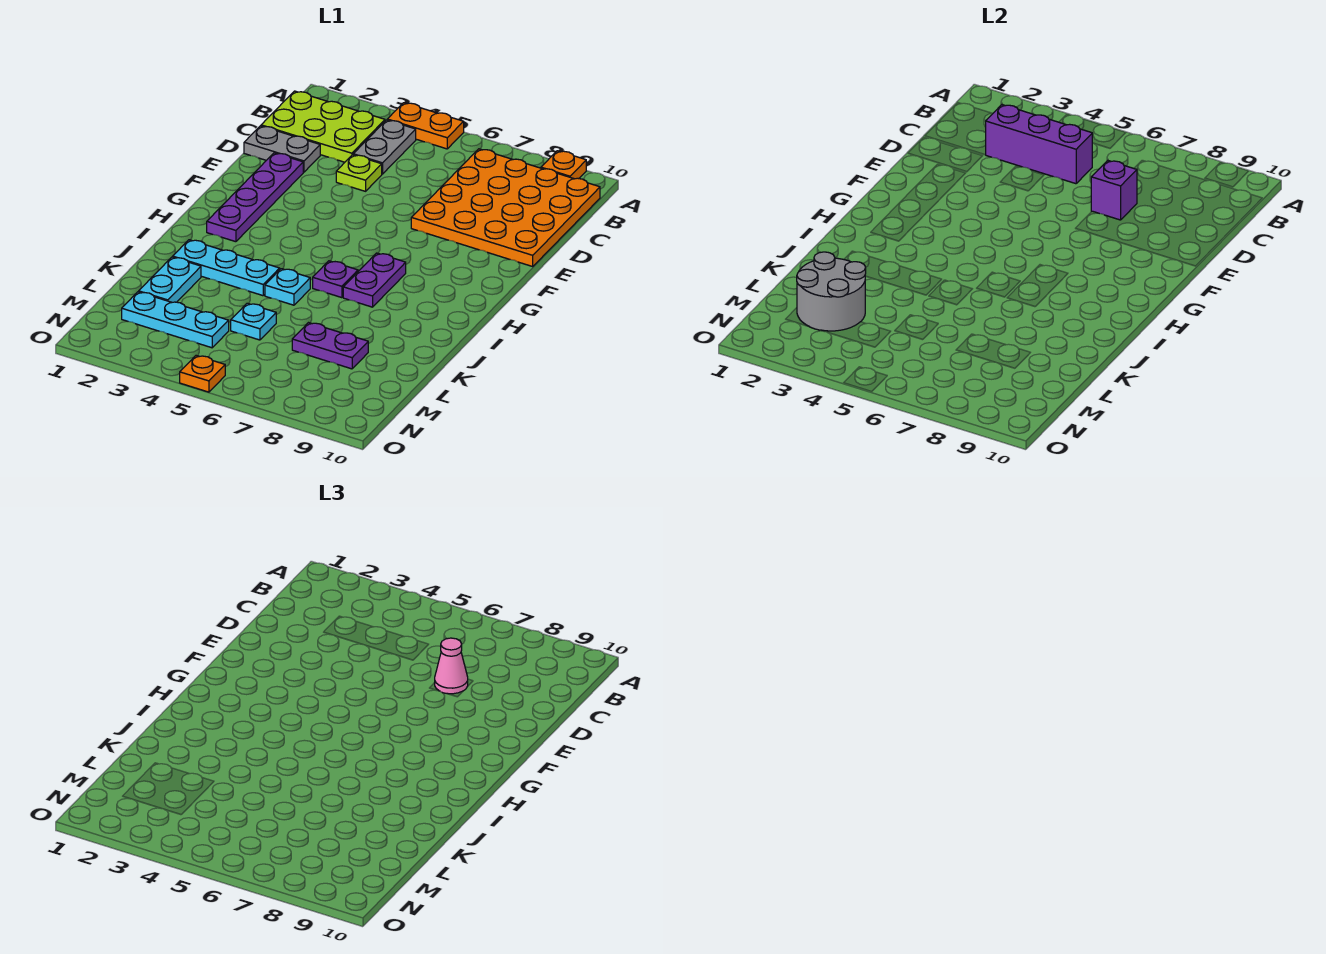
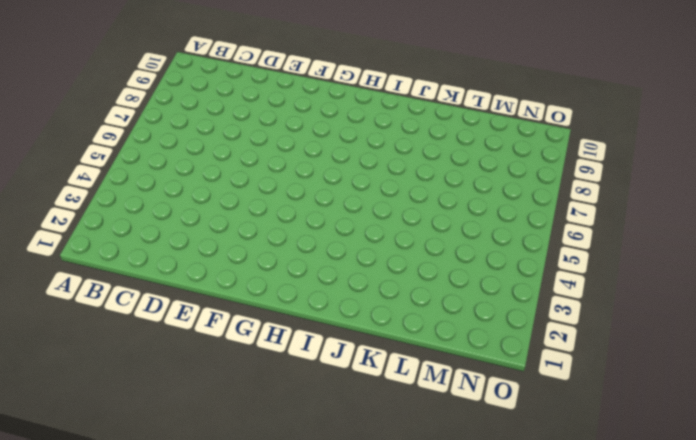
none -> orange plate A4:A5 level 1
none -> orange plate A9 level 1
none -> lime plate B1:C3 level 1

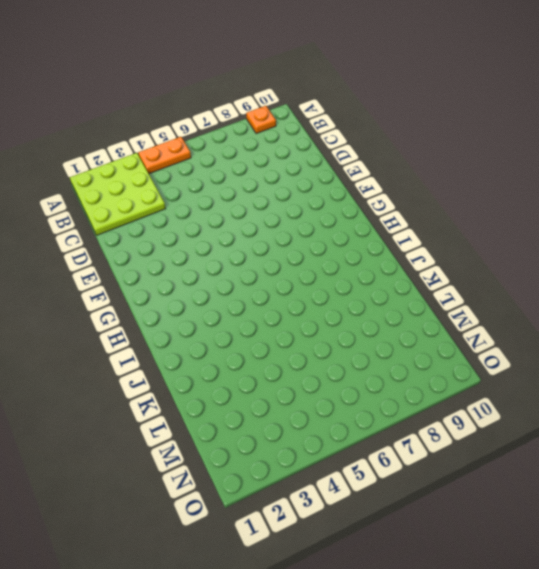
lime plate A1:C3 level 1 -> lime plate B1:C3 level 1
none -> grey plate B4:C4 level 1
none -> orange plate B7:E10 level 1
none -> grey plate D1:D2 level 1

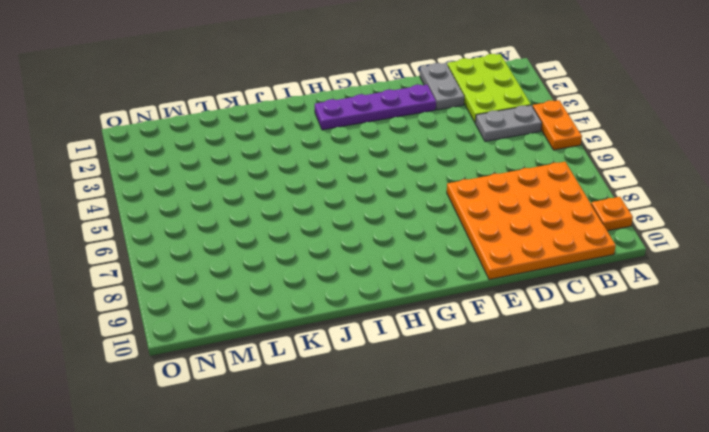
none -> lime plate D4 level 1
none -> purple plate H7:I7 level 1
none -> purple plate I6 level 1

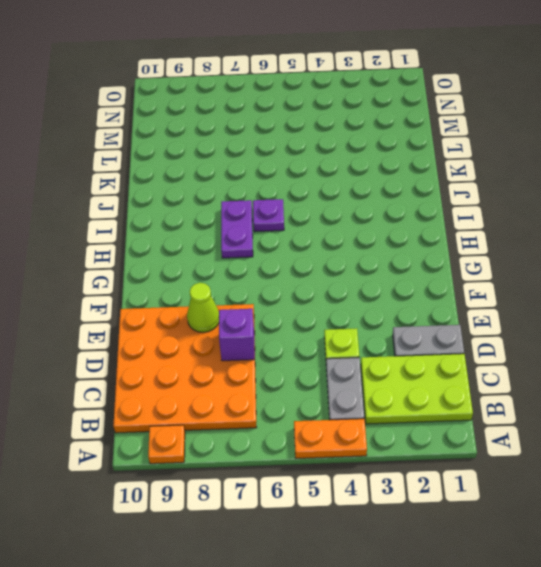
lime cone E8 level 2 -> none
none -> purple plate E2:H2 level 1
none -> cyan plate J2:J4 level 1
none -> cyan plate J5 level 1

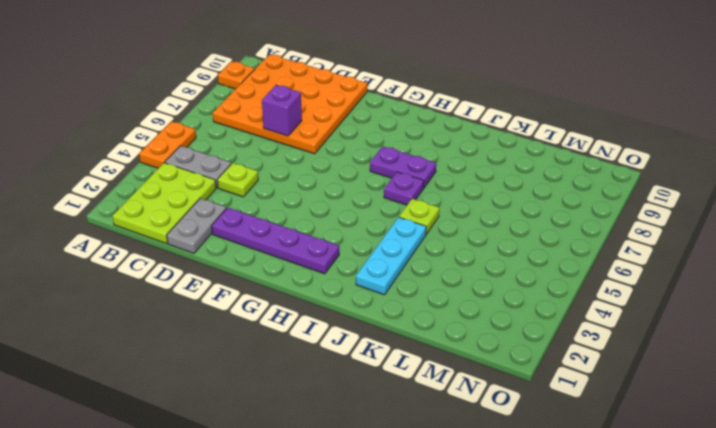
lime plate J5 level 1 -> cyan plate J5 level 1
none -> cyan plate K2:L2 level 1
none -> cyan plate L5 level 1
none -> purple plate L7:L8 level 1

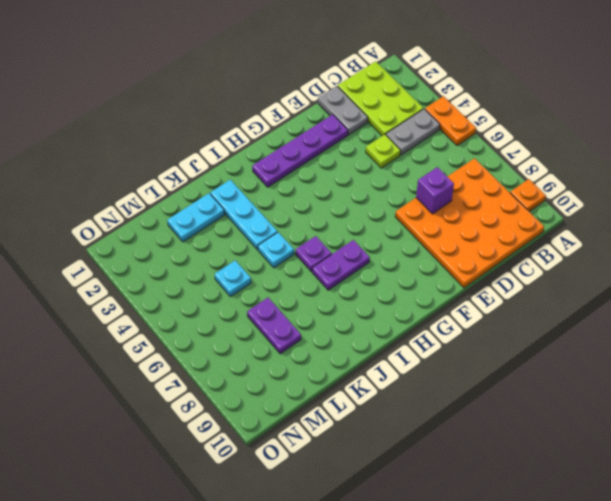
none -> cyan plate M2:M4 level 1
none -> orange plate O5 level 1
none -> purple brick C3:C5 level 2

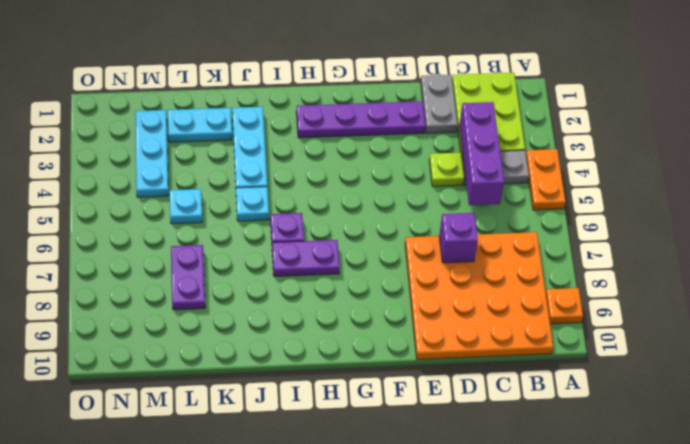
none -> orange plate O5 level 1
none -> grey round brick L2:M3 level 2
none -> pink cone D7 level 3

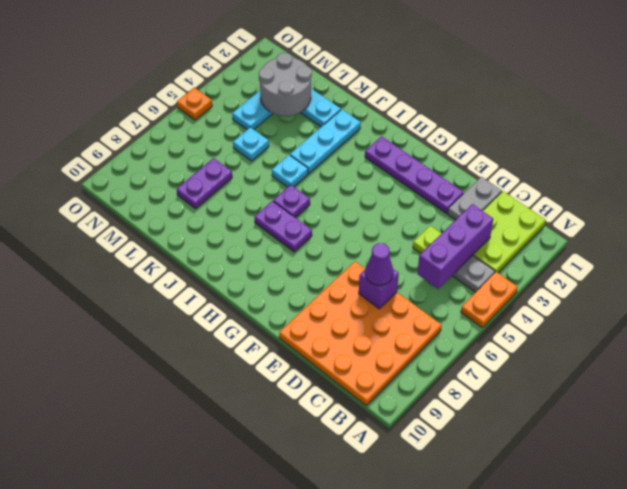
purple cone D7 level 3 -> pink cone D7 level 3
none -> orange plate A9 level 1

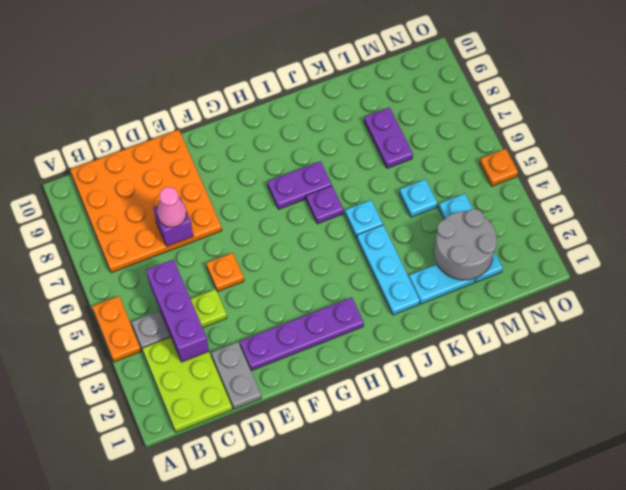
orange plate E5 level 1 -> orange plate A9 level 1

